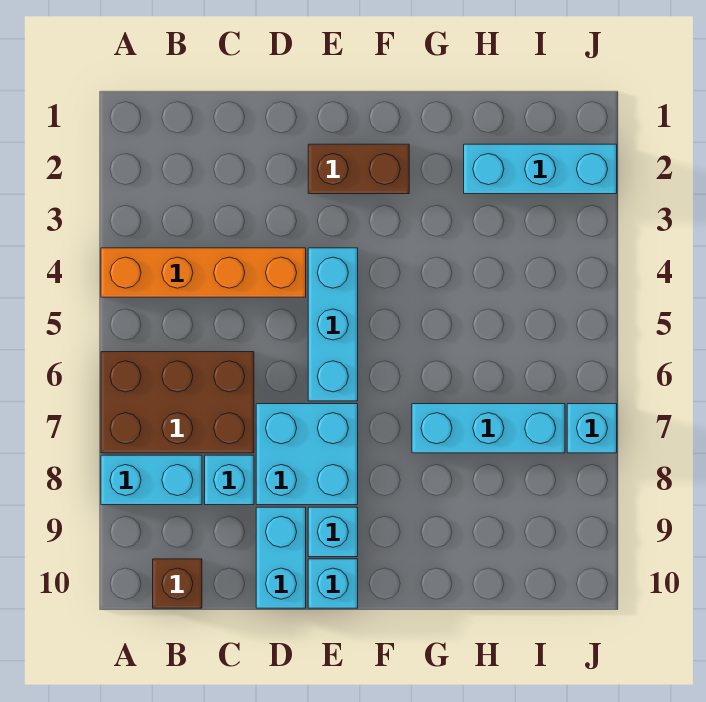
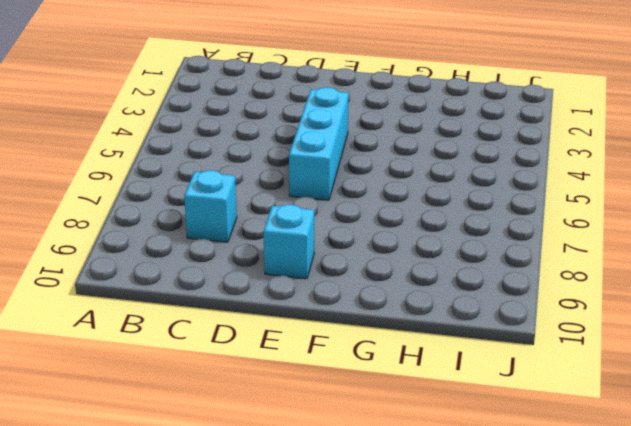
none -> orange brick A4:D4 level 1
none -> brown brick A6:C7 level 1
none -> cyan brick A8:B8 level 1

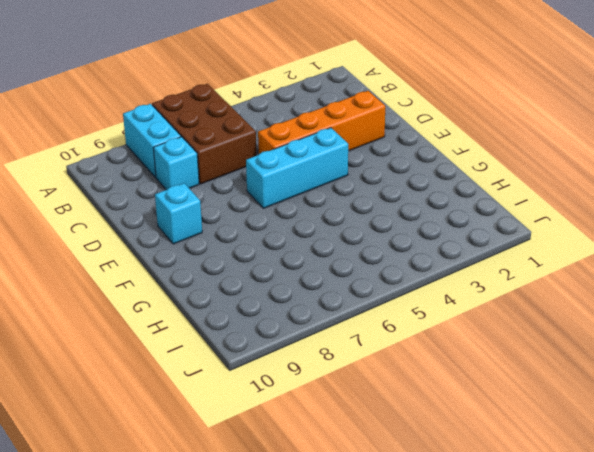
orange brick D2:D5 level 1 -> orange brick A4:D4 level 1
none -> brown brick B10 level 1
none -> cyan brick D7:E8 level 1
none -> cyan brick D9:D10 level 1

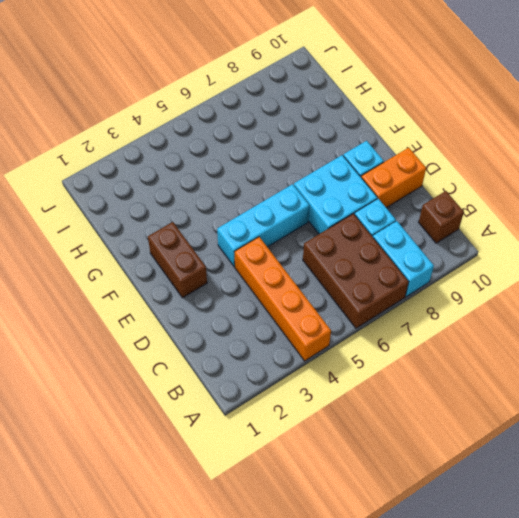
orange brick D9:D10 level 1 -> cyan brick D9:D10 level 1
none -> cyan brick E10 level 1
none -> cyan brick G7:I7 level 1
none -> cyan brick H2:J2 level 1

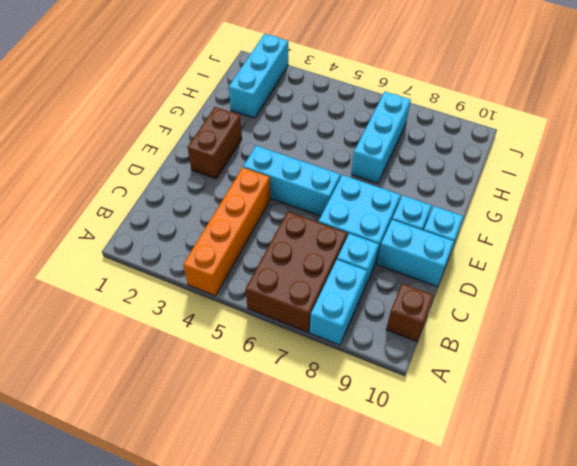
none -> cyan brick J7 level 1

